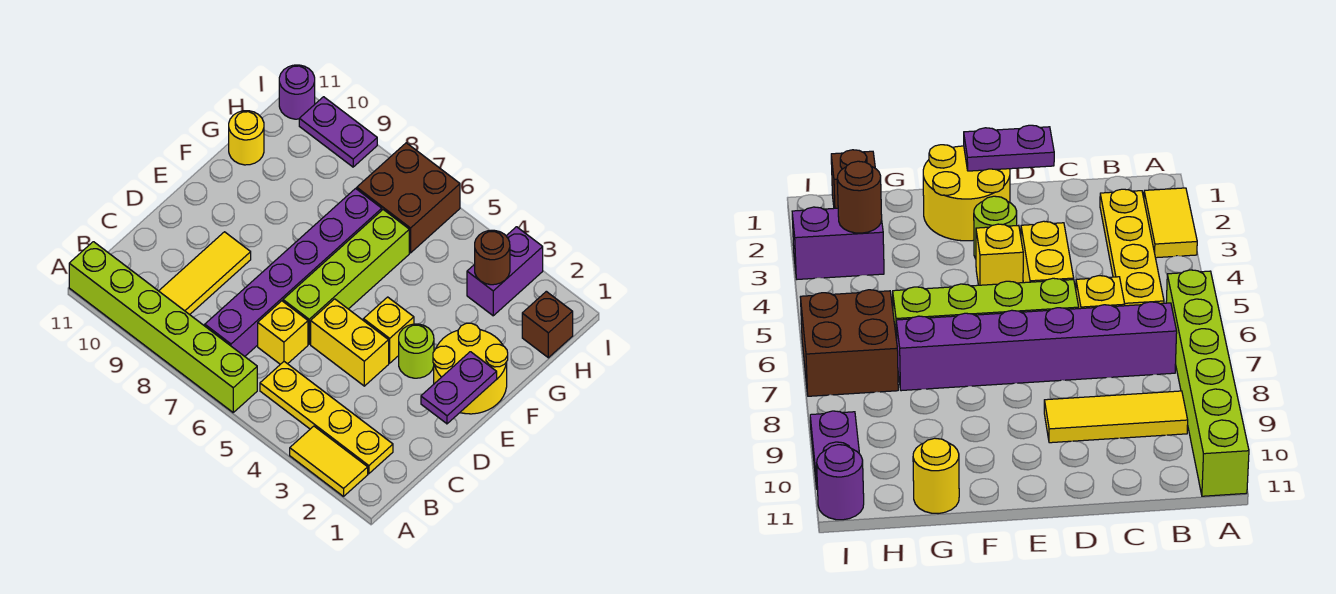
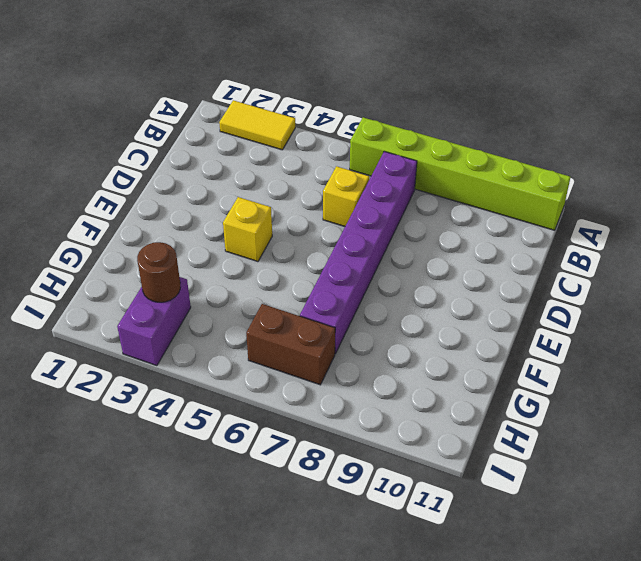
brown brick H6:H7 level 1 -> brown brick H6:I7 level 1
none -> yellow plate B2:B5 level 1
none -> yellow tile B9:D9 level 1
none -> yellow brick D4:D5 level 1

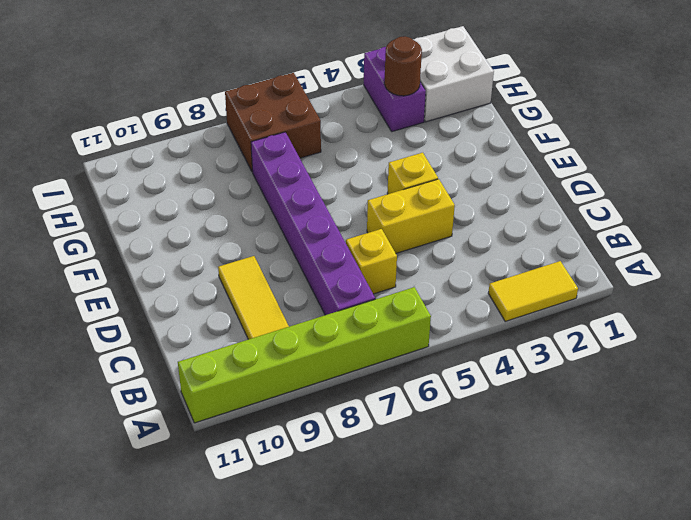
white brick H1:I2 level 1 -> brown brick H1 level 1
none -> yellow plate B2:B5 level 1
none -> lime brick D6:G6 level 1
none -> yellow round brick E1:F2 level 1

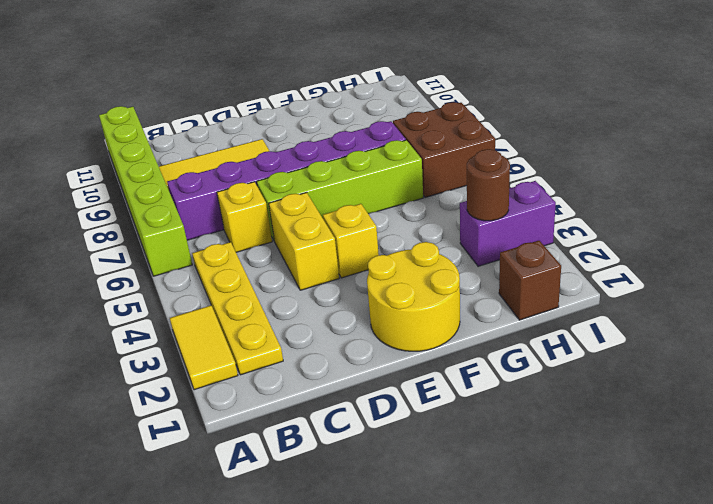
none -> lime round brick E3 level 1
none -> yellow round brick G11 level 1
none -> purple plate I9:I10 level 1

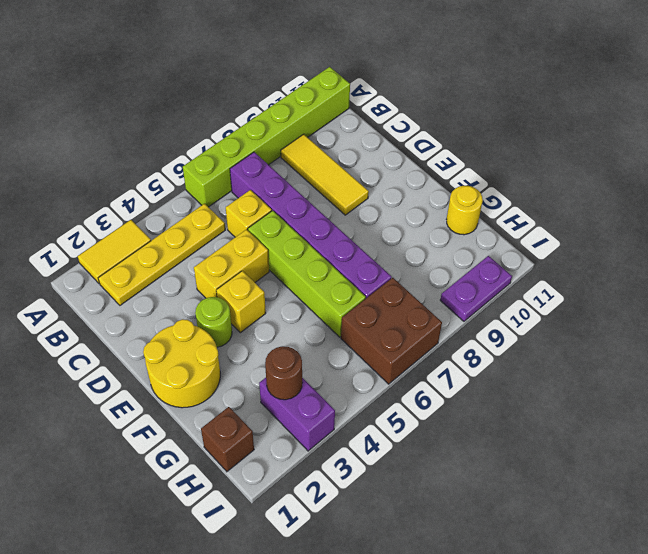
none -> purple round brick I11 level 1
none -> purple plate D1:E1 level 2

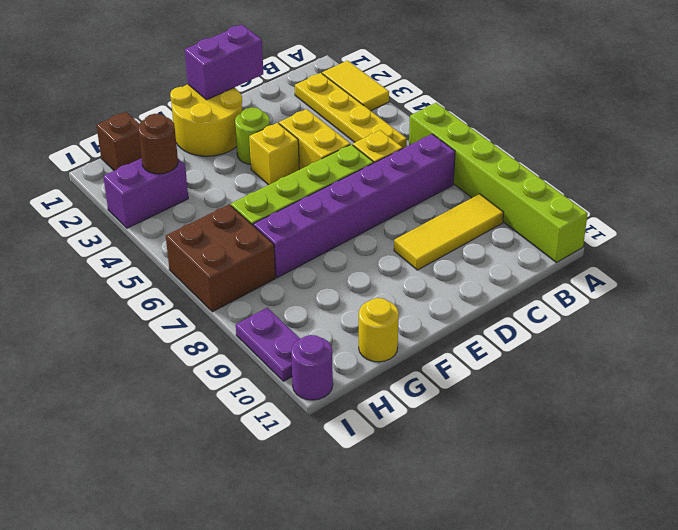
purple brick D1:E1 level 2 -> purple plate D1:E1 level 2

